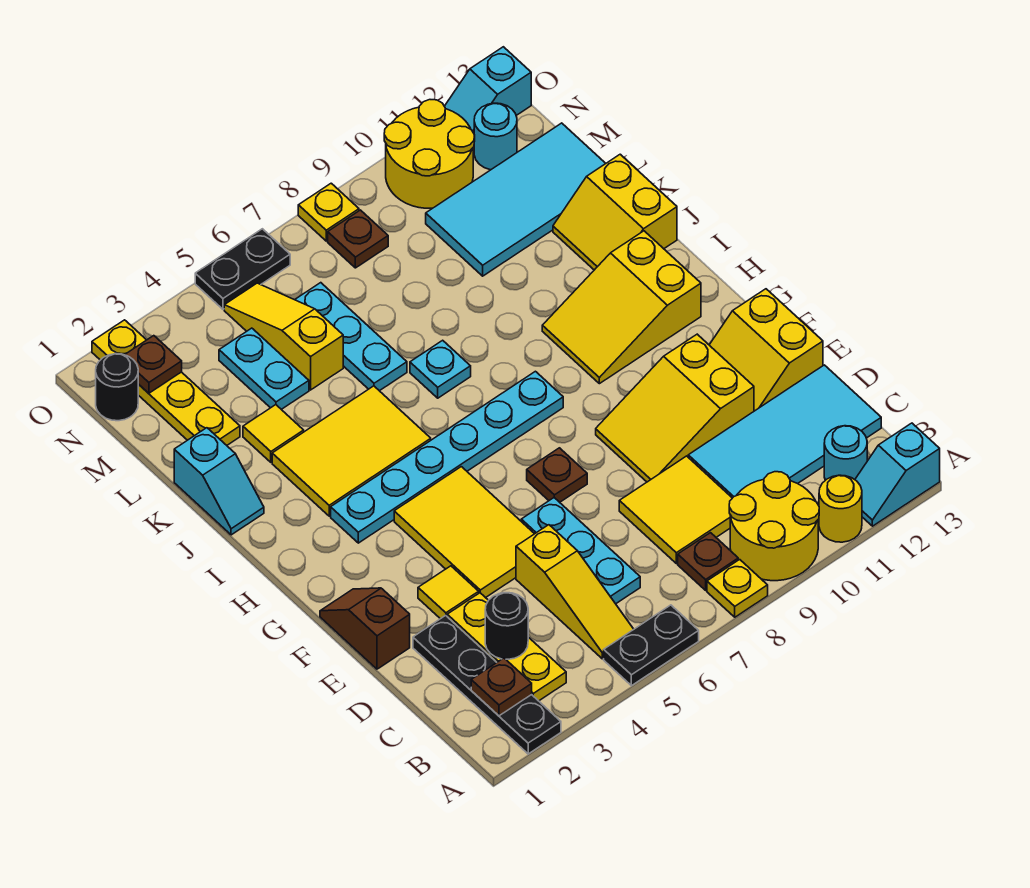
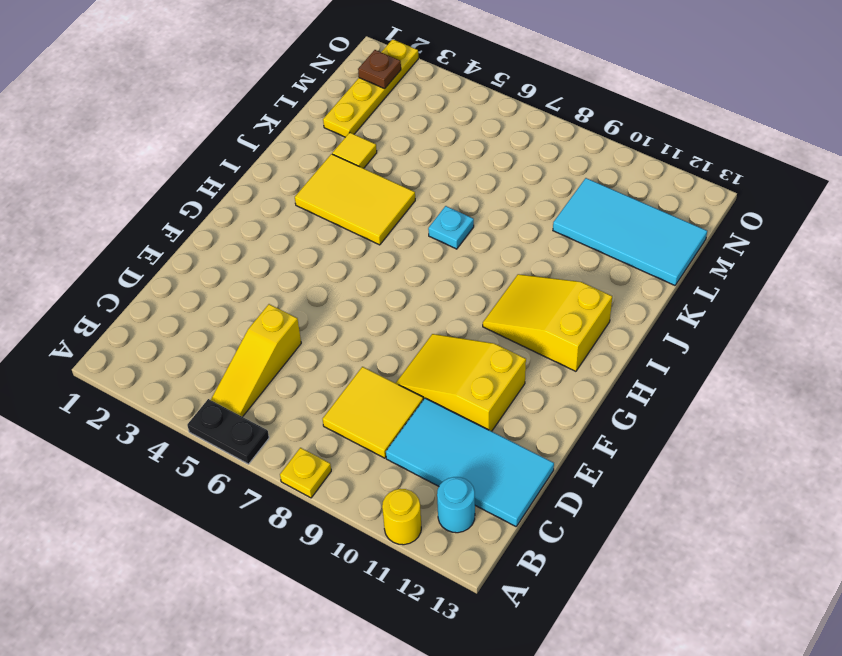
none -> black plate A2:D2 level 1
none -> yellow round brick A9:B10 level 1
none -> cyan slope A12:A13 level 1 top 13
none -> yellow plate B3:D3 level 1

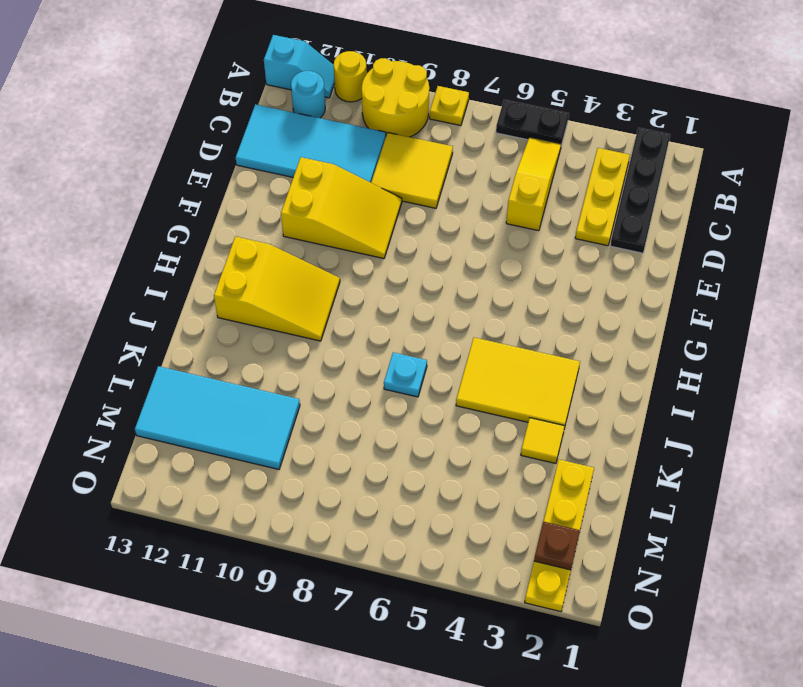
none -> brown plate B8 level 1
none -> cyan plate C6:E6 level 1
none -> brown slope E1:F1 level 1 top E
none -> yellow tile E3 level 1

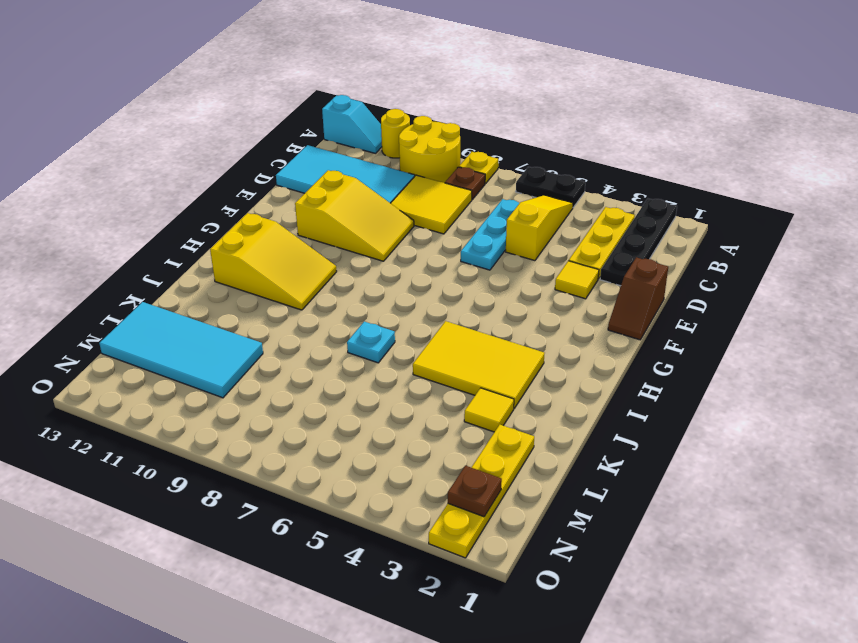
none -> cyan round brick B12 level 1
none -> yellow tile E4:G5 level 1
none -> yellow slope E12:F13 level 1 top 13
none -> brown plate F7 level 1

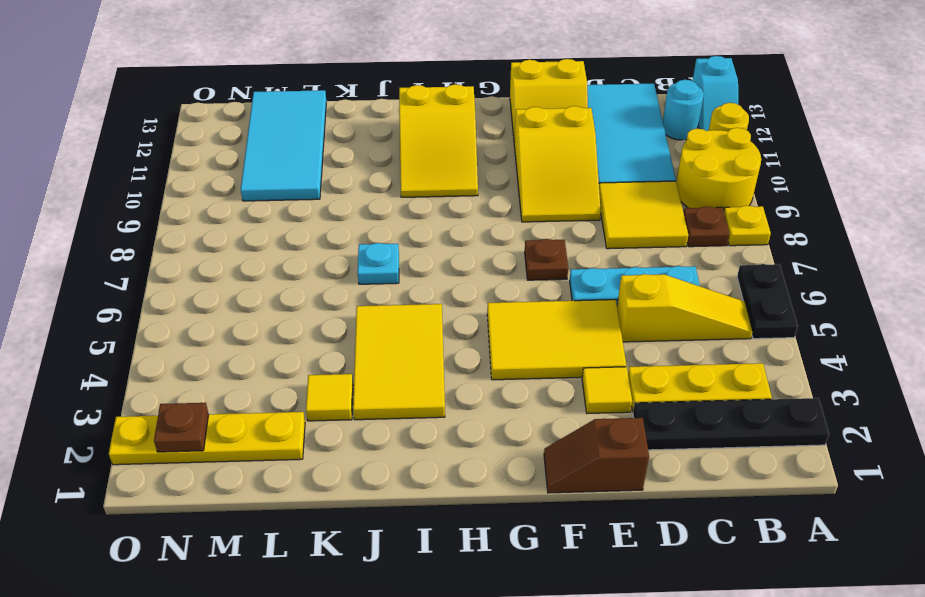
none -> cyan plate H3:H8 level 1
none -> cyan slope J1:K1 level 1 top K
none -> yellow slope J12:K13 level 1 top 13
none -> cyan plate K6:M6 level 1

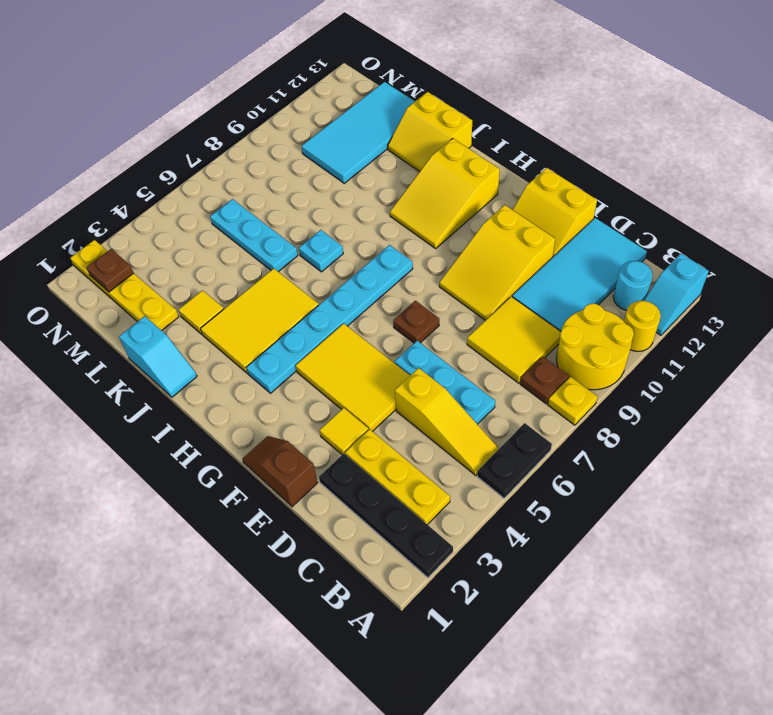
none -> cyan plate L4:M4 level 1
none -> yellow slope L5:N5 level 1 top L
none -> black round brick N1 level 1
none -> brown plate N8 level 1

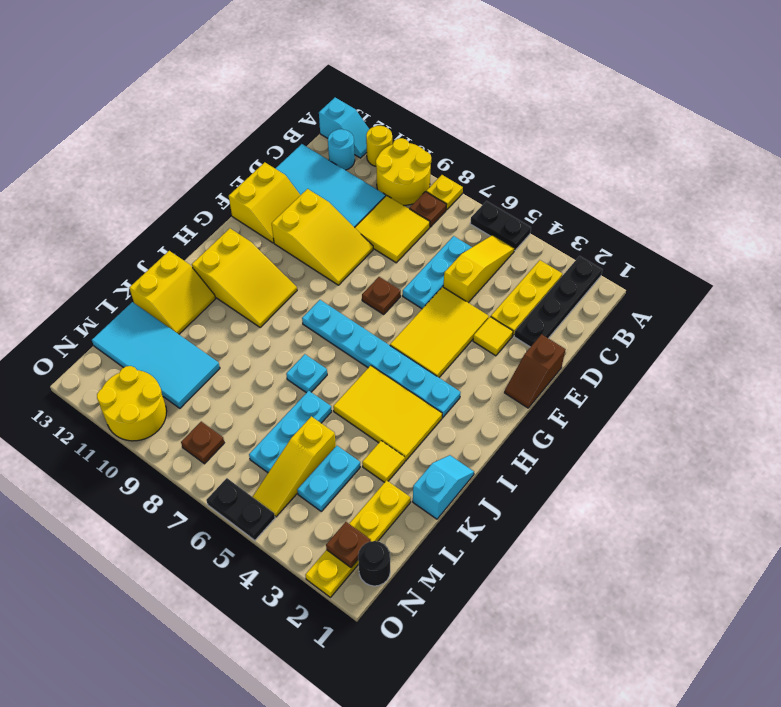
none -> cyan round brick N12 level 1
none -> yellow plate O8 level 1
none -> cyan slope O12:O13 level 1 top 13
none -> brown plate B2 level 2

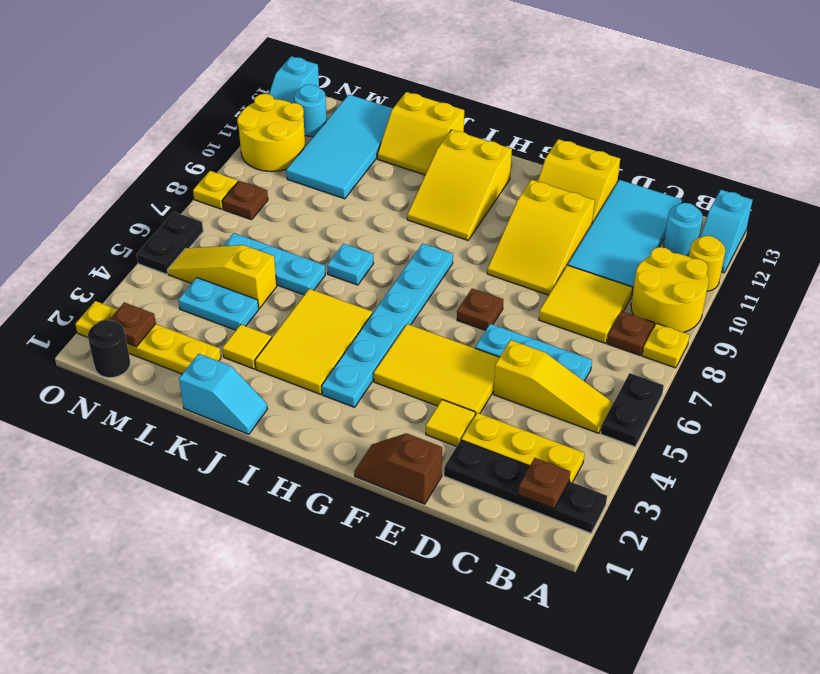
none -> black round brick C3 level 2

